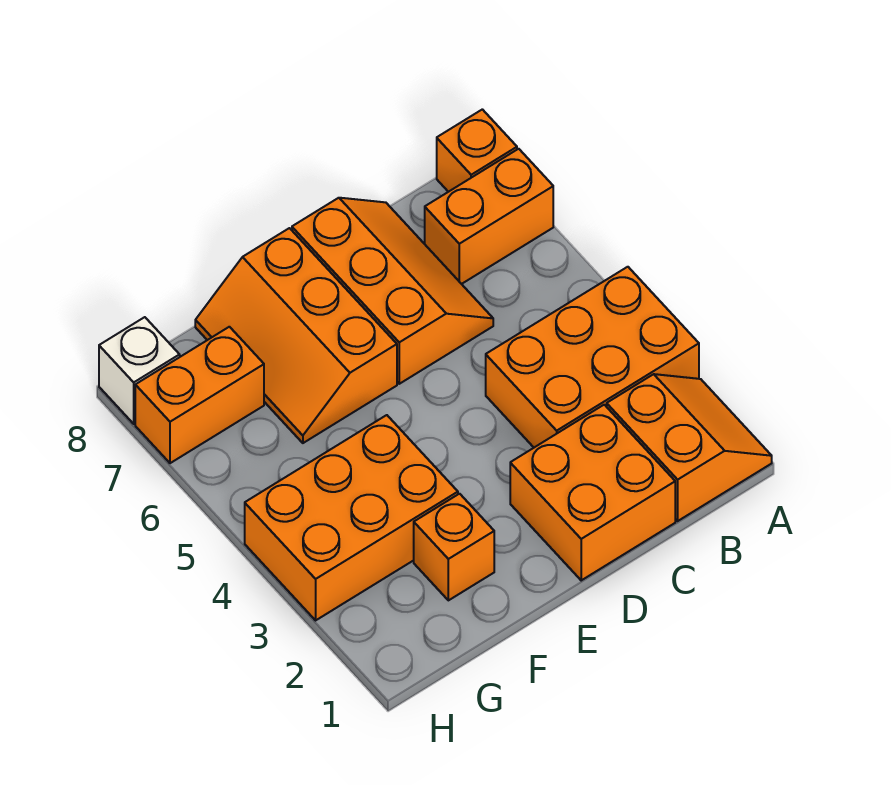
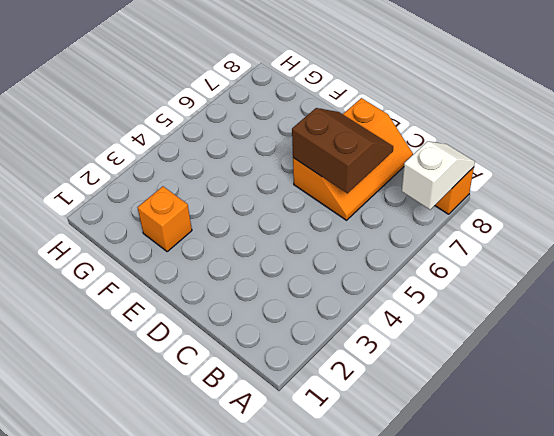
white slope A7:A8 level 2 top 7 -> none
brown slope C6:D7 level 2 top 6 -> none
none -> orange slope A1:B2 level 1 top B
none -> orange brick A3:C4 level 1

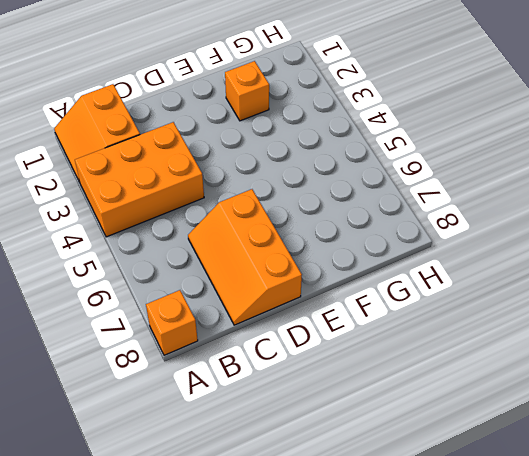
none -> orange brick A7:B7 level 1
none -> orange brick C1:D2 level 1

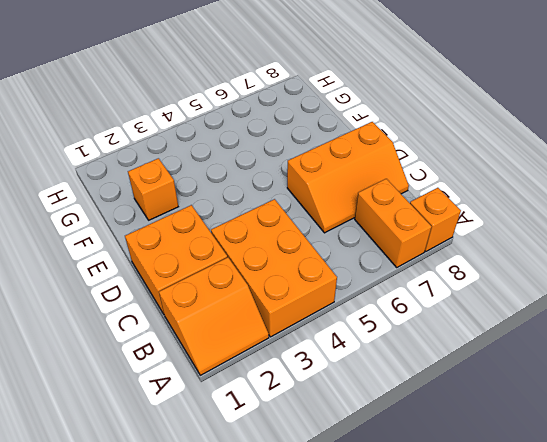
none -> orange slope E6:F8 level 1 top E
none -> orange brick F3:H4 level 1

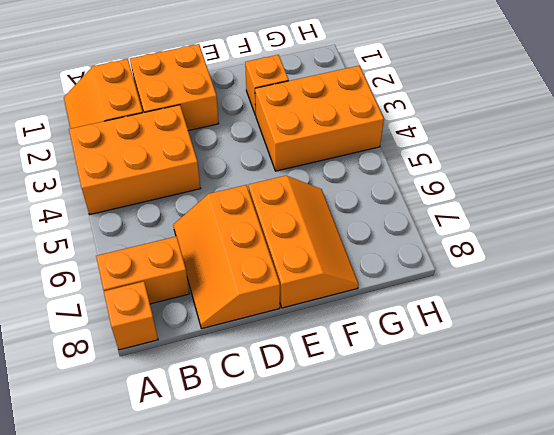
none -> orange brick G7:H7 level 1
none -> white brick H8 level 1

